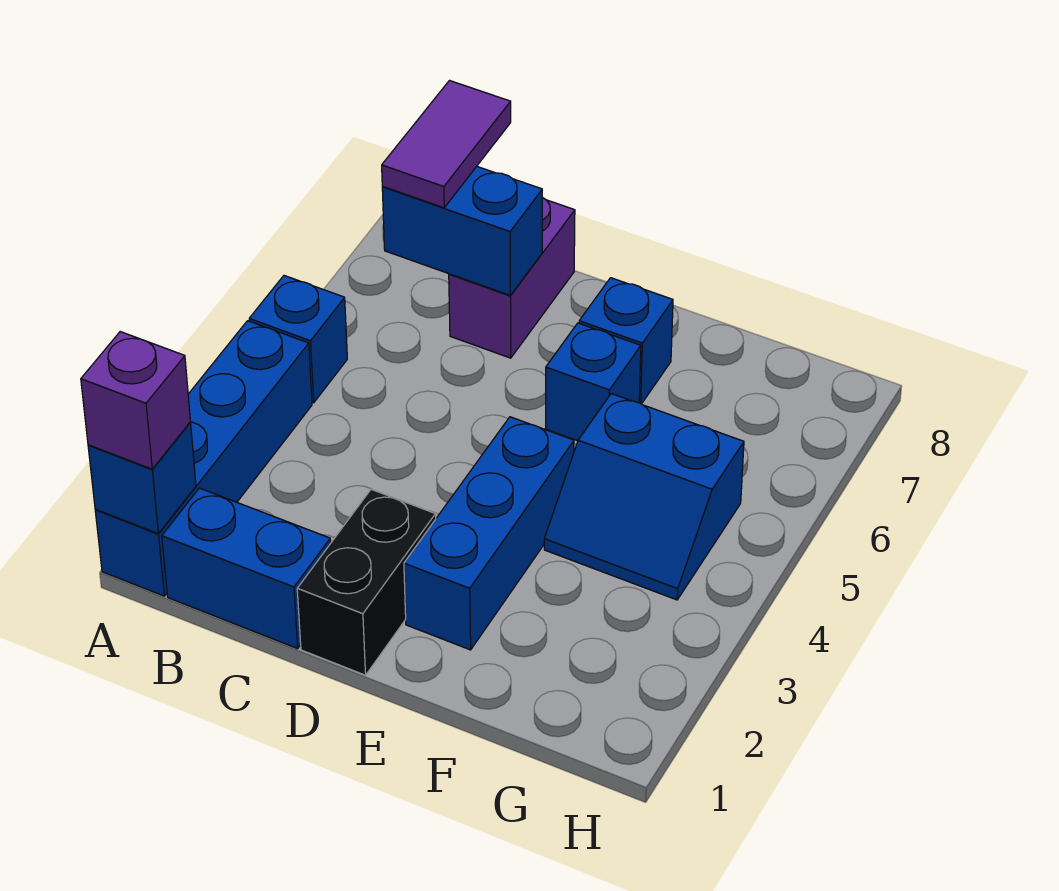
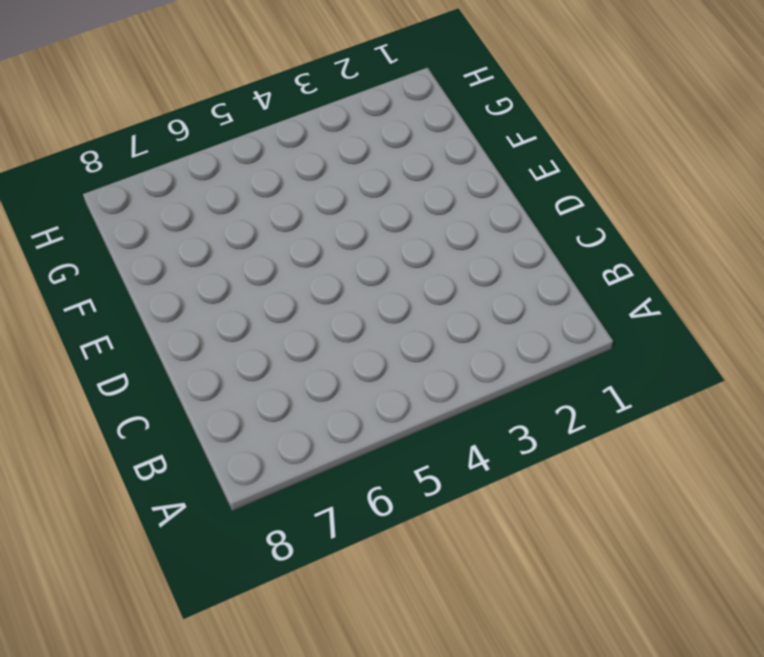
none -> blue brick A1:A4 level 1
none -> blue brick A5 level 1
none -> blue brick B1:C1 level 1

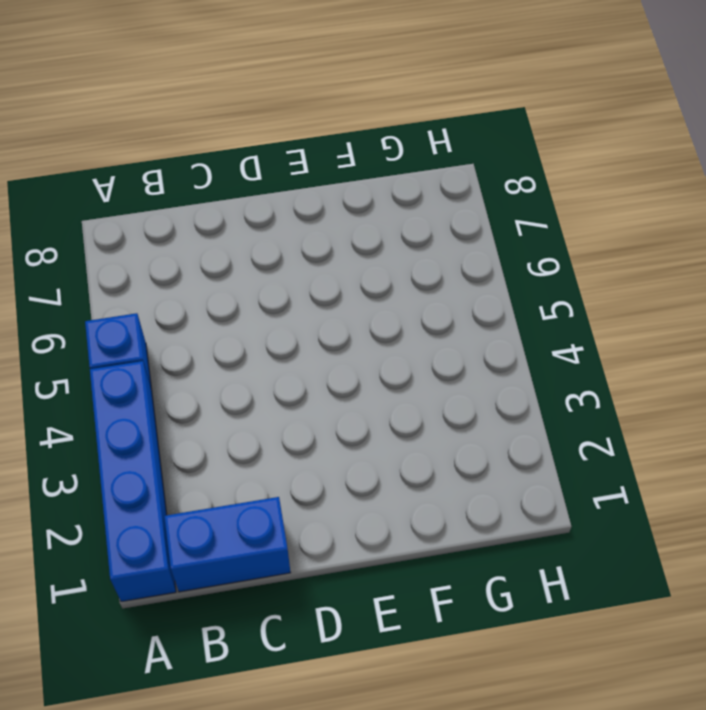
none -> purple brick C7:C8 level 1
none -> black brick D1:D2 level 1
none -> blue brick E2:E4 level 1

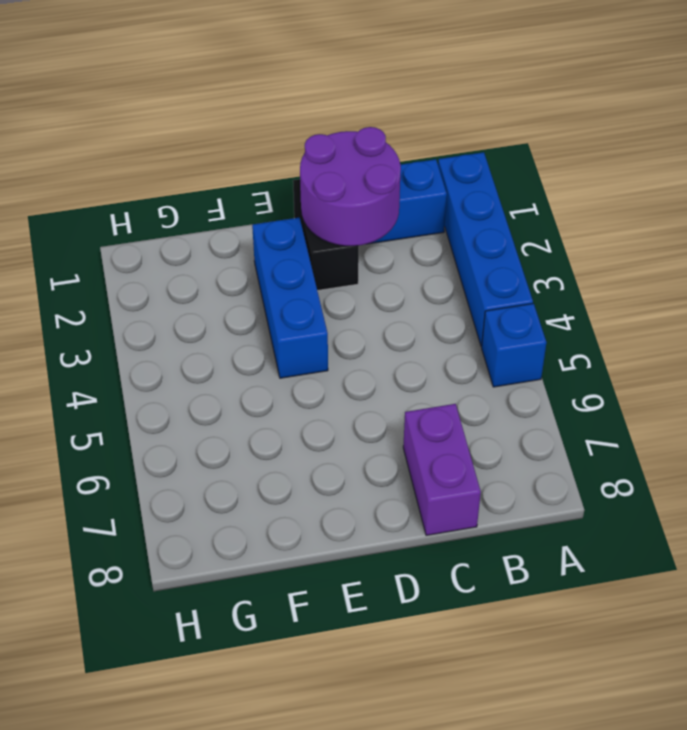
purple round brick C1:D2 level 2 -> none
none -> blue brick E6 level 1
none -> blue brick E7 level 1
none -> blue slope F4:G5 level 1 top 5

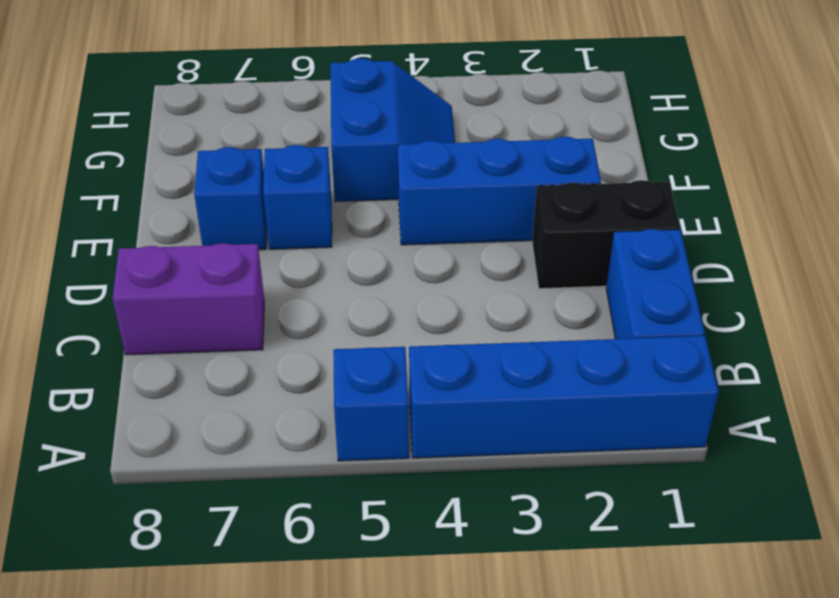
none -> blue brick A1 level 2
none -> blue brick B7:C7 level 2
none -> purple brick A1 level 3

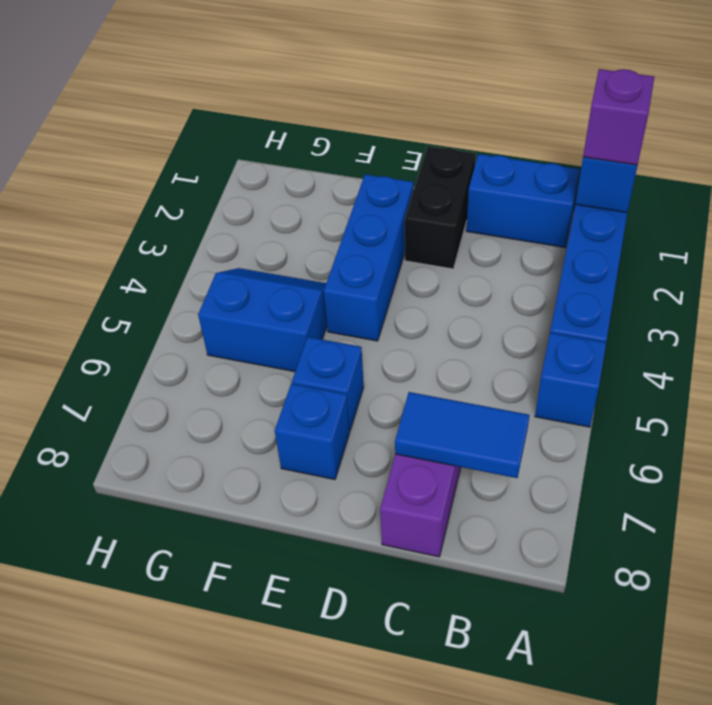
blue tile B7:C7 level 2 -> blue brick B7:C7 level 2
none -> purple tile B7:B8 level 3

